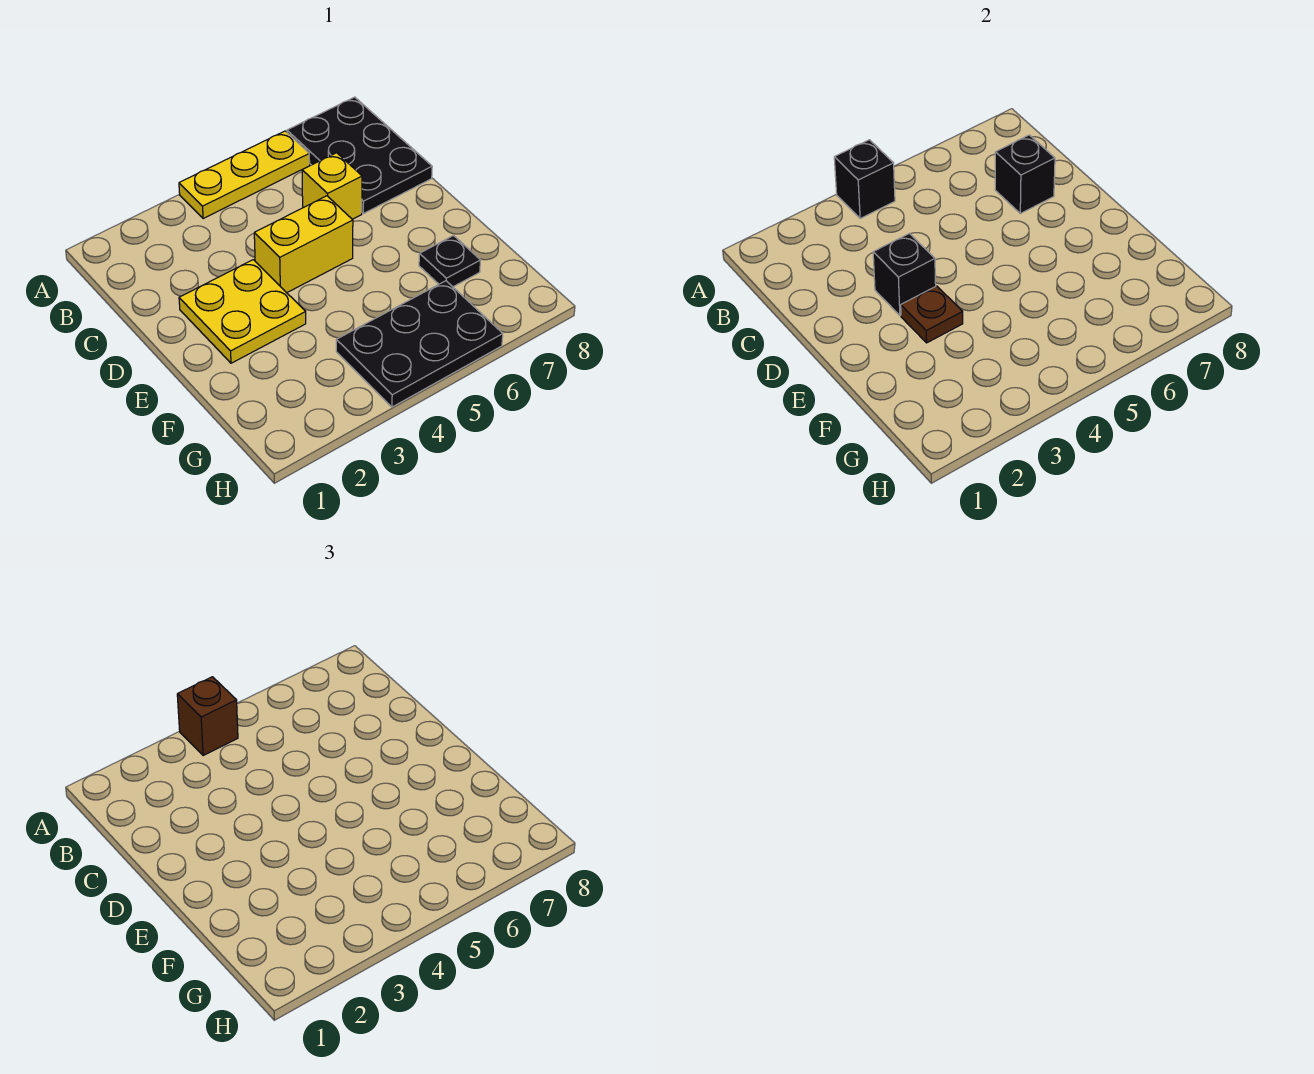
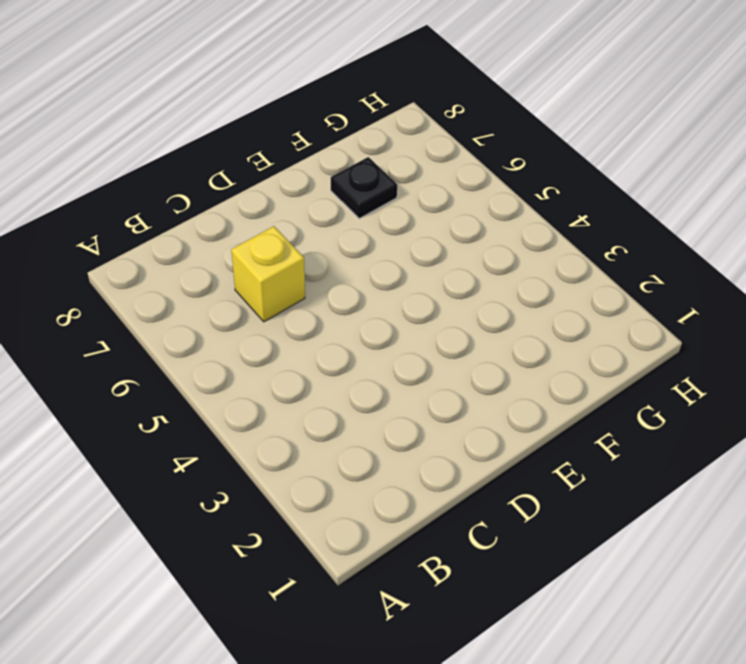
none -> yellow plate A4:A6 level 1
none -> black plate A7:C8 level 1
none -> yellow plate D2:E3 level 1

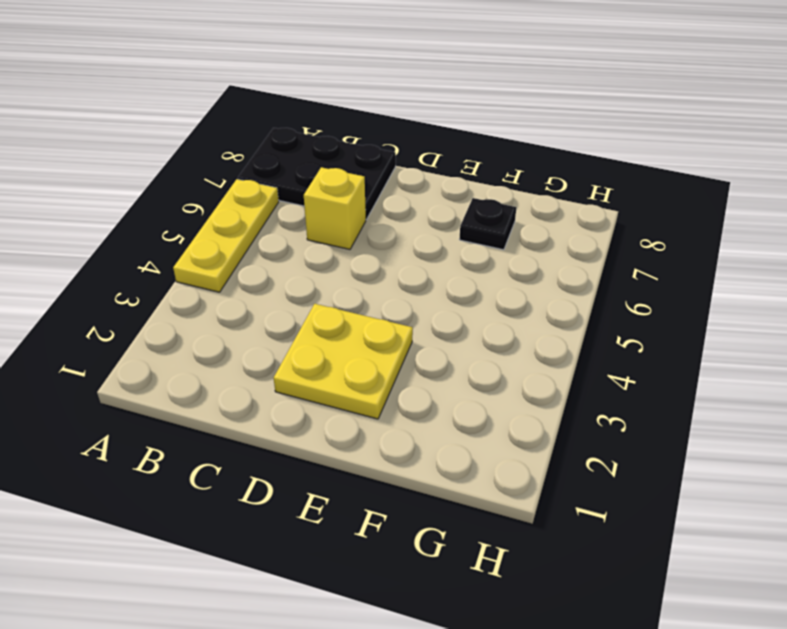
none -> yellow brick D4:D5 level 1
none -> black plate G4:H6 level 1
none -> black brick A4 level 2

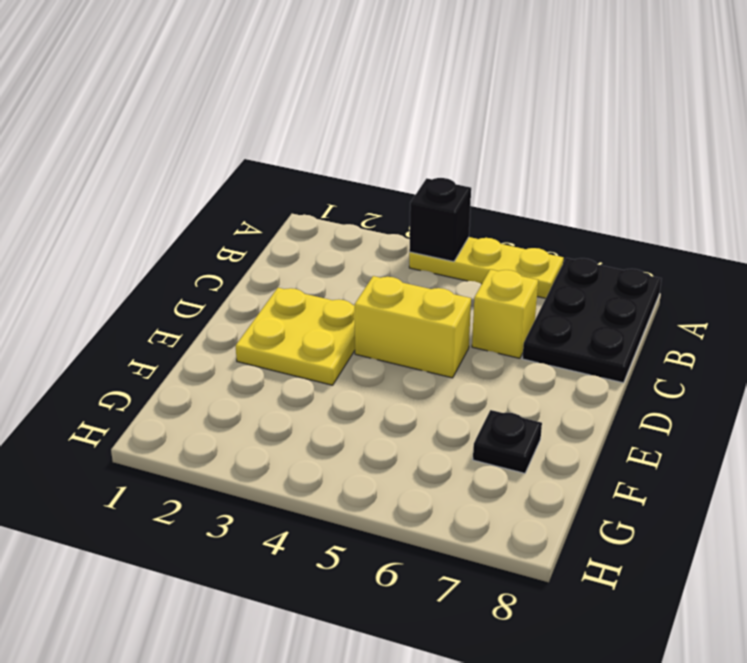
none -> black plate G4:H6 level 1
none -> black brick C7 level 2
none -> black brick D3 level 2

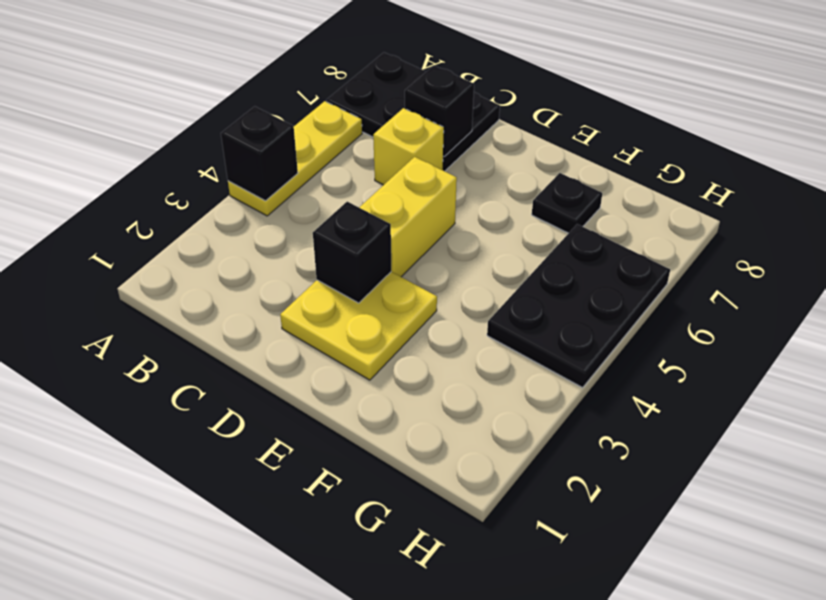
none -> brown plate E3 level 2
none -> brown brick A4 level 3

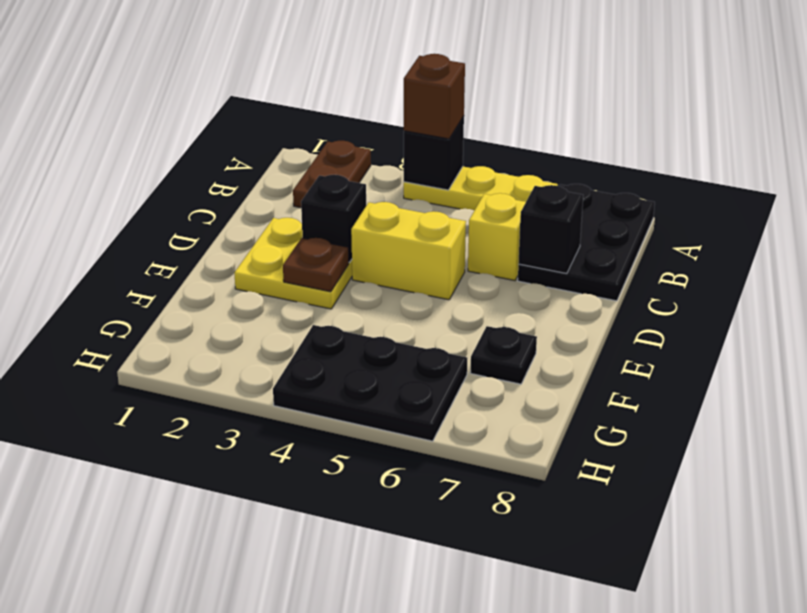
brown plate A2:B2 level 1 -> none

